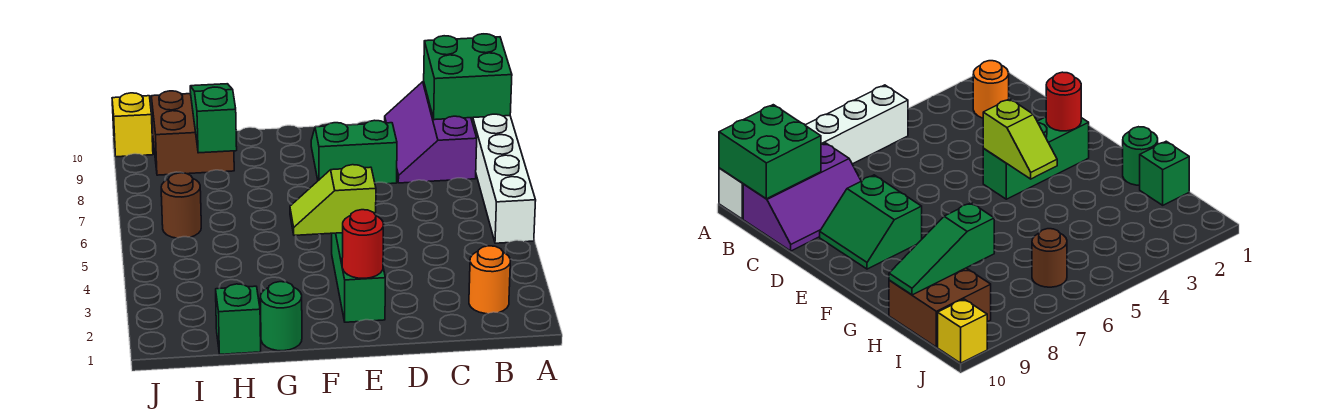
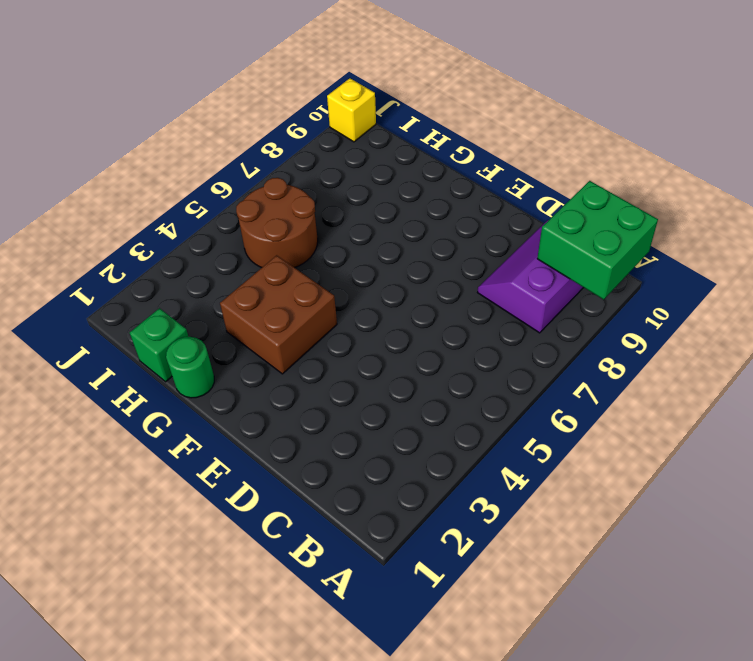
brown brick F3:G4 level 1 -> brown brick H9:I10 level 1
brown round brick H5:I6 level 1 -> brown round brick I6 level 1
none -> white brick A5:A10 level 1
none -> orange round brick B2 level 1
none -> green slope D8:E9 level 1 top 8

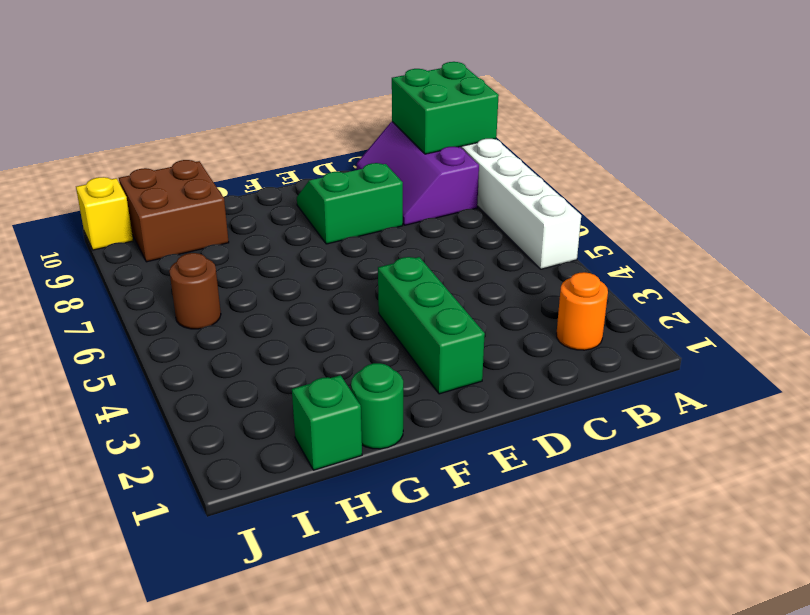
none -> red round brick E2 level 2
none -> lime slope E4:F4 level 2 top E
none -> green slope H8:H10 level 2 top 8

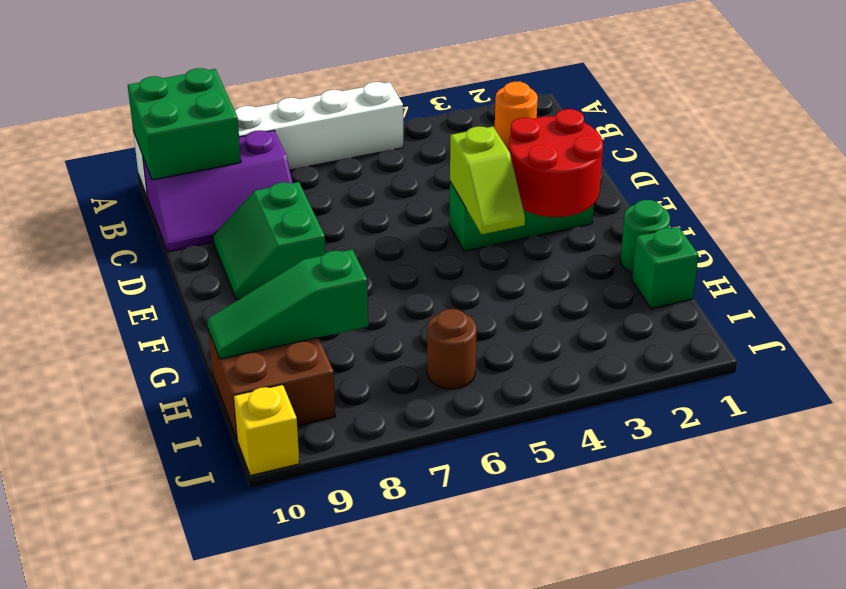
red round brick E2:F3 level 2 -> red round brick E2 level 2

